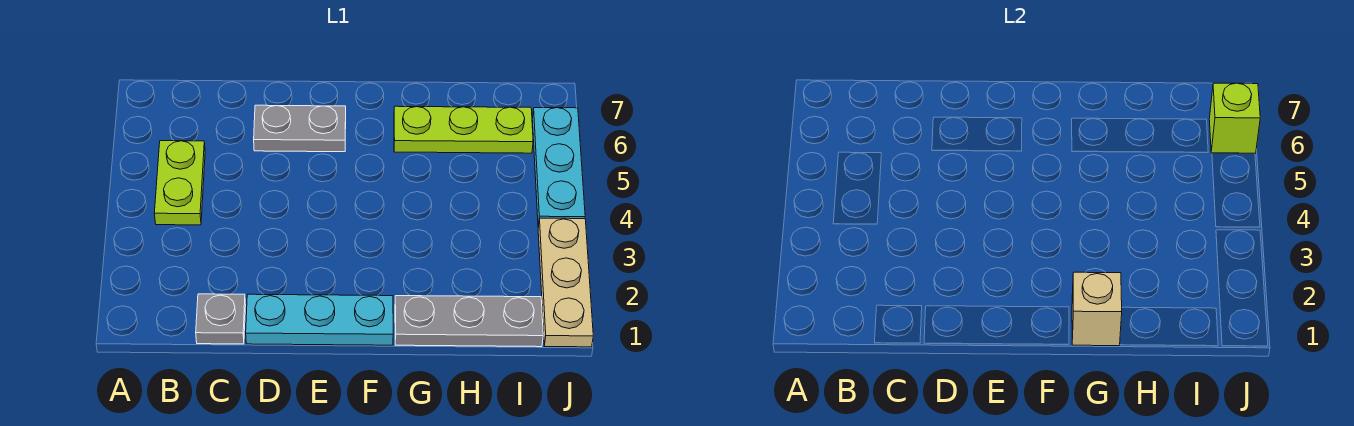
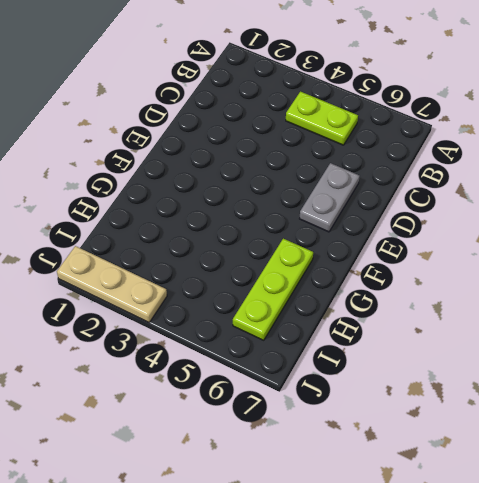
none -> grey plate C1 level 1
none -> cyan plate D1:F1 level 1

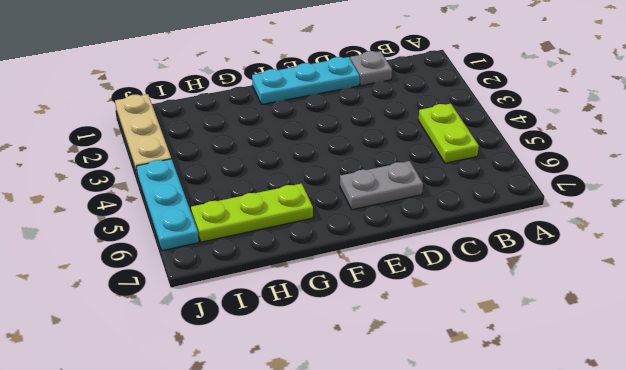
none -> grey plate G1:I1 level 1
none -> tan brick G1 level 2

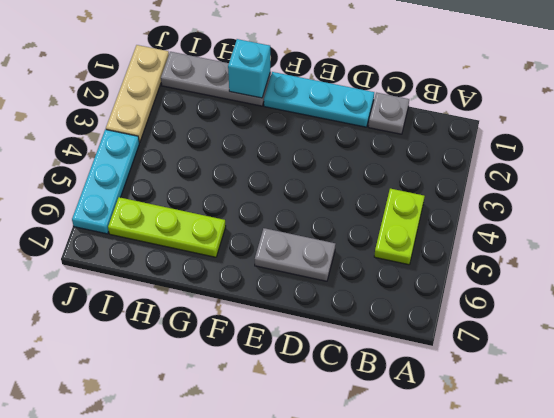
cyan brick G1 level 2 -> tan brick G1 level 2
none -> lime brick J6 level 2

